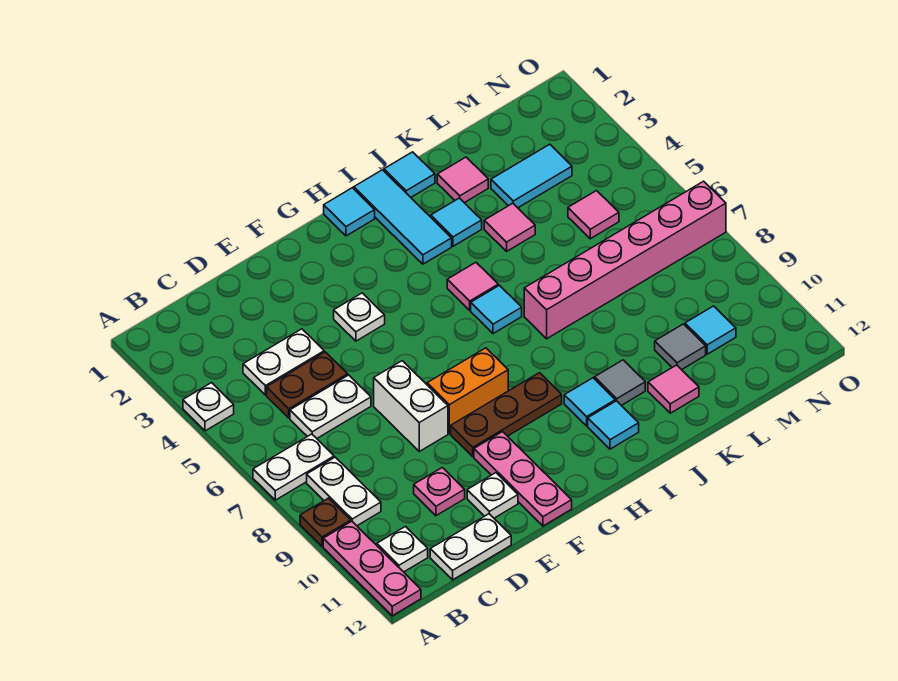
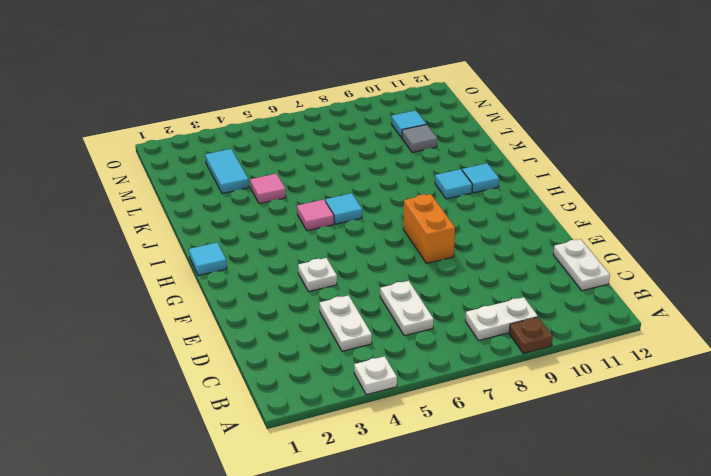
none -> white plate A7:B7 level 1
none -> pink plate A10:A12 level 1
none -> white plate B11 level 1
none -> brown plate C5:D5 level 1

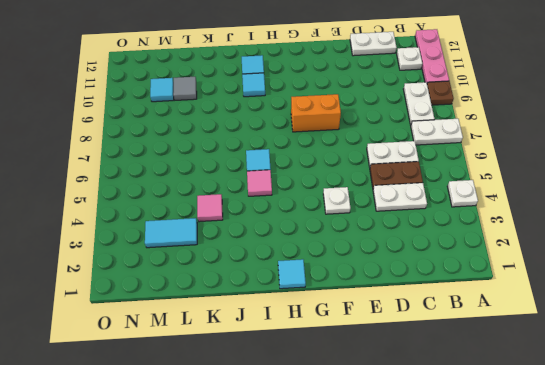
none -> pink plate D10 level 1
none -> white brick E7:E8 level 1
none -> white plate E11 level 1
none -> brown plate F9:H9 level 1

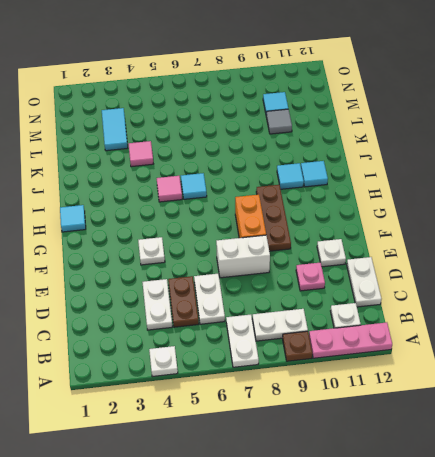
none -> pink plate F10:F12 level 1
none -> cyan tile I1:I3 level 1
none -> cyan tile J1 level 1
none -> cyan tile J3 level 1

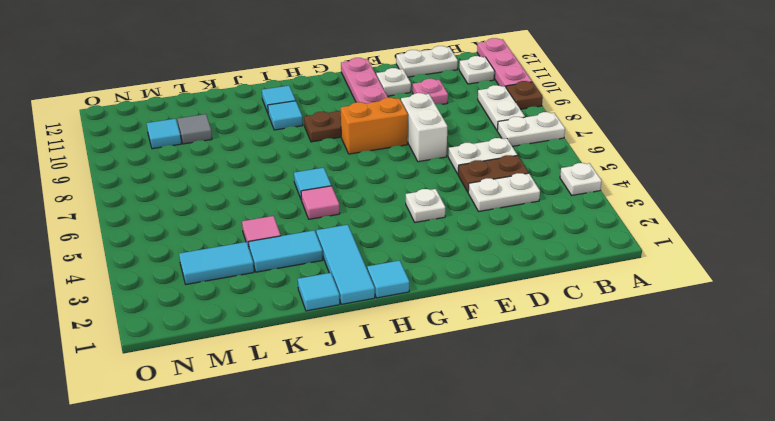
cyan tile J3:K3 level 1 -> cyan tile J3 level 1
none -> pink brick J7:O7 level 1
none -> grey tile J10 level 1
none -> pink tile K2 level 1
none -> pink tile K11 level 1

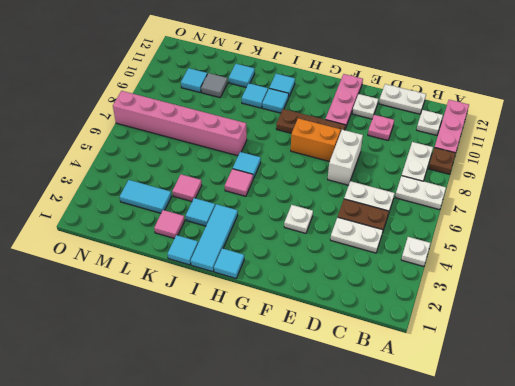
cyan tile J10 level 1 -> grey tile J10 level 1
cyan tile K11 level 1 -> pink tile K11 level 1
none -> pink tile M5 level 1

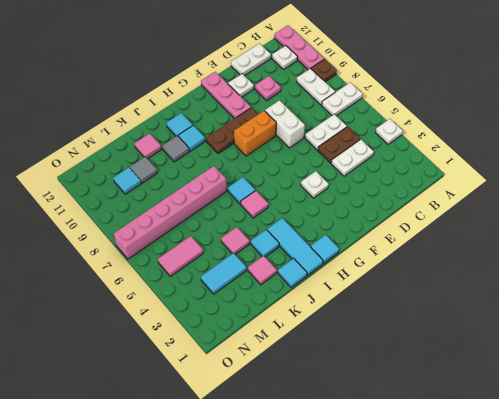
pink tile M5:N5 level 1 -> pink tile M5 level 1

